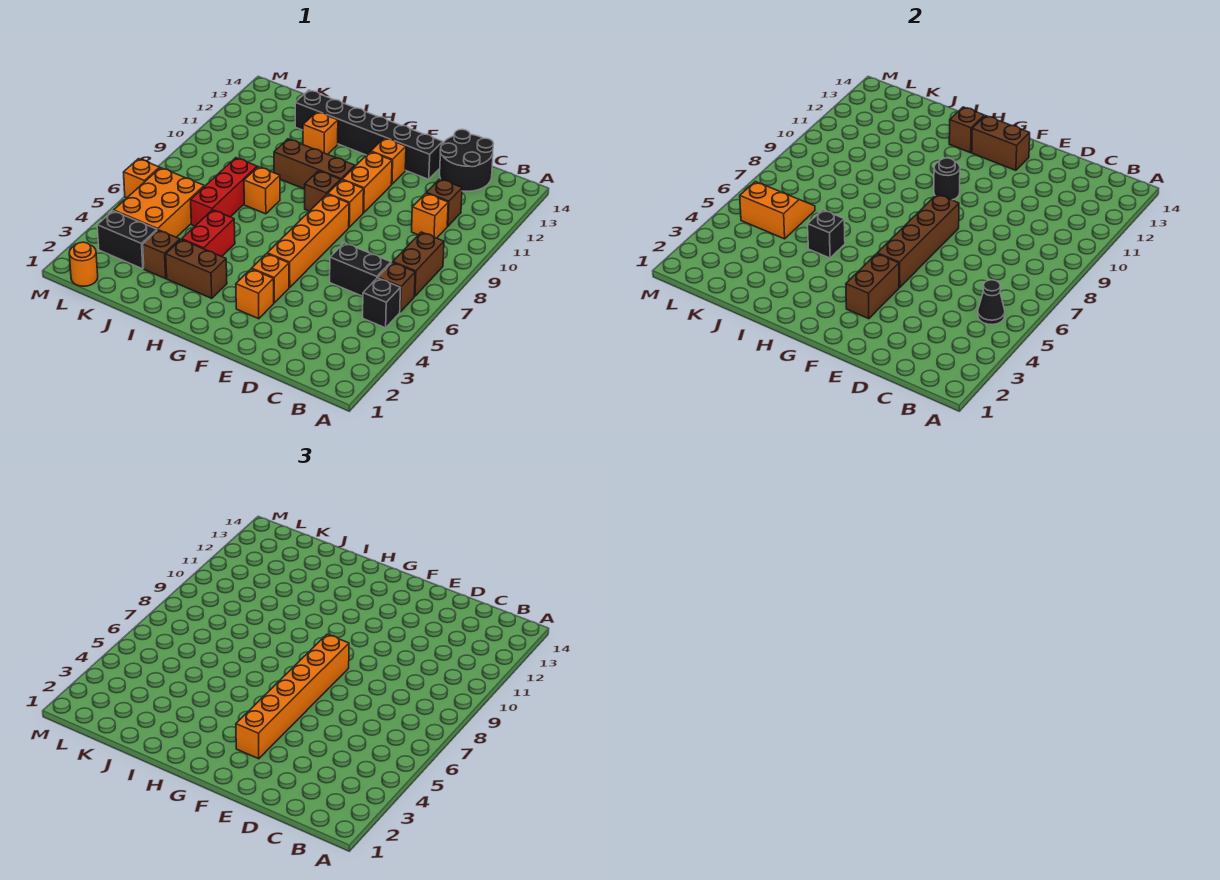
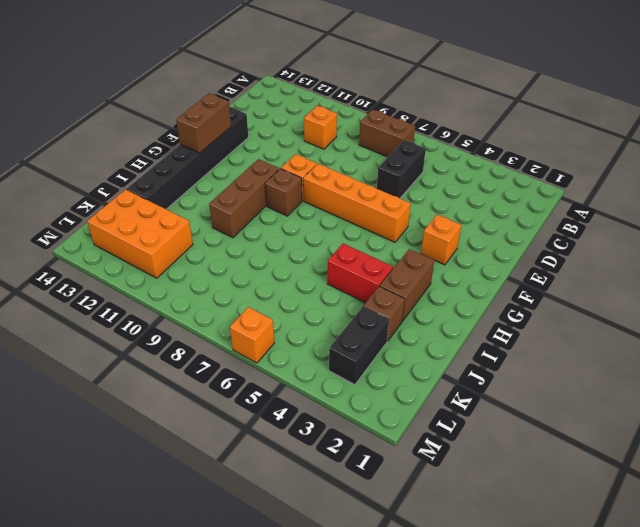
orange brick K11:L13 level 1 -> orange brick K4:L6 level 1
none -> black brick B5 level 1
none -> brown brick B6 level 1
none -> brown brick C11 level 1
none -> black round brick C13:D14 level 1

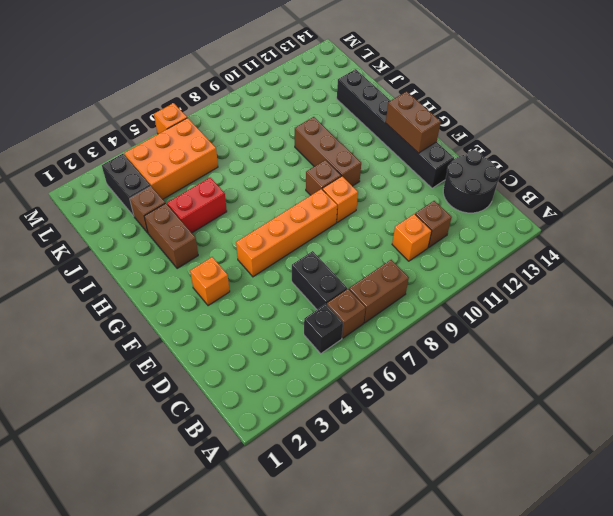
none -> orange brick F4 level 1
none -> orange brick F10:F11 level 1
none -> orange brick F12 level 1
none -> orange brick I8 level 1

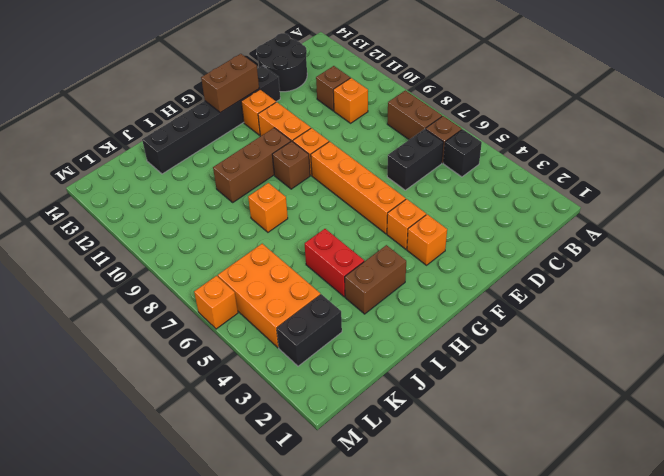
none -> orange brick I12 level 1
none -> brown brick J3 level 1
none -> red brick J6:J8 level 1
none -> orange round brick L1 level 1

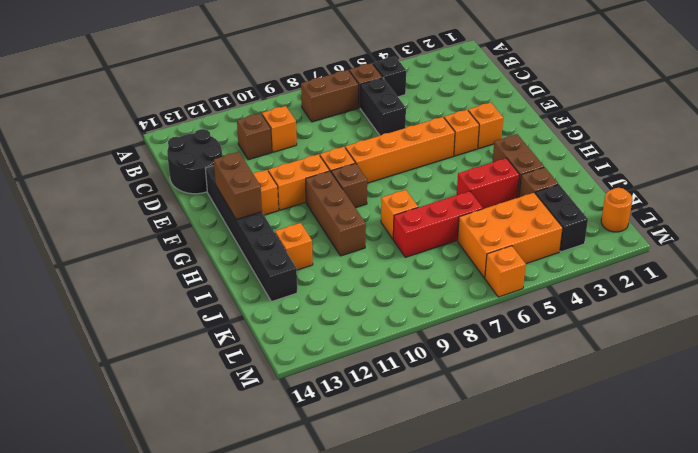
none -> black cone B5 level 2
none -> brown brick F3:F4 level 2
none -> brown brick F5:F8 level 2
none -> black round brick G10 level 2

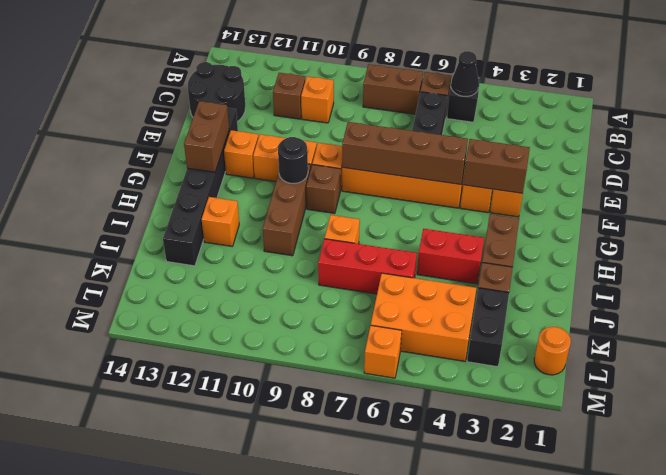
none -> brown brick H13 level 2
none -> black brick I5 level 2
none -> orange slope K5:L6 level 2 top 5
none -> orange brick F3:F8 level 3

